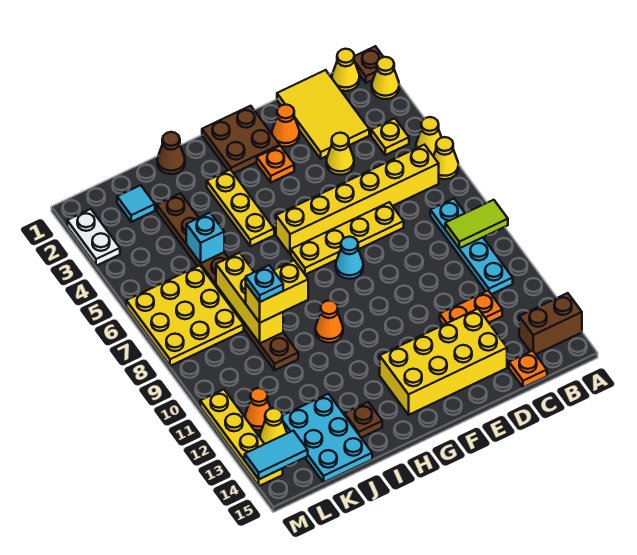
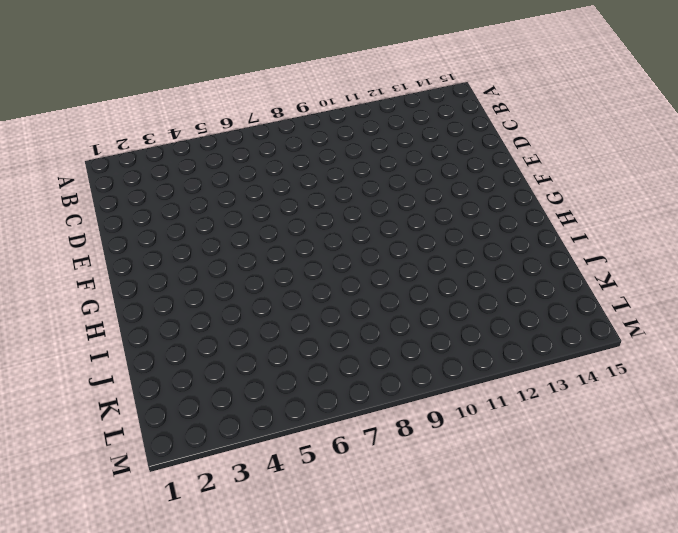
none -> brown plate A1 level 1
none -> yellow cone A2 level 1
none -> yellow cone A5 level 1
none -> yellow cone A6 level 1

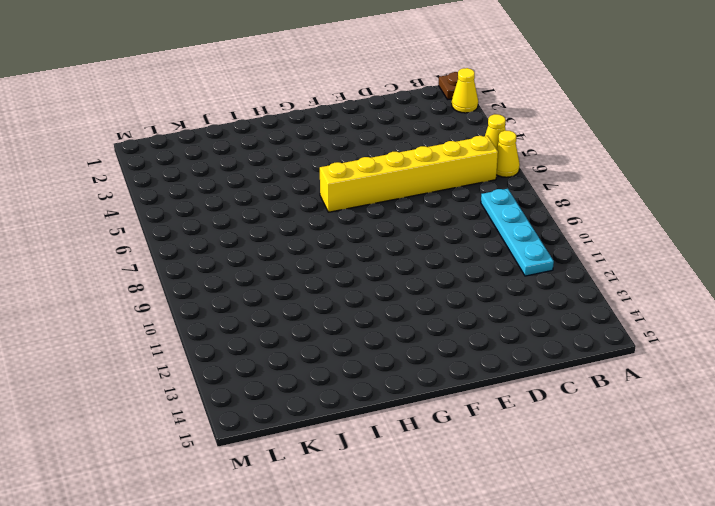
none -> brown brick A14:B14 level 1
none -> yellow cone B1 level 1
none -> yellow plate B4 level 1
none -> yellow tile C1:D3 level 1

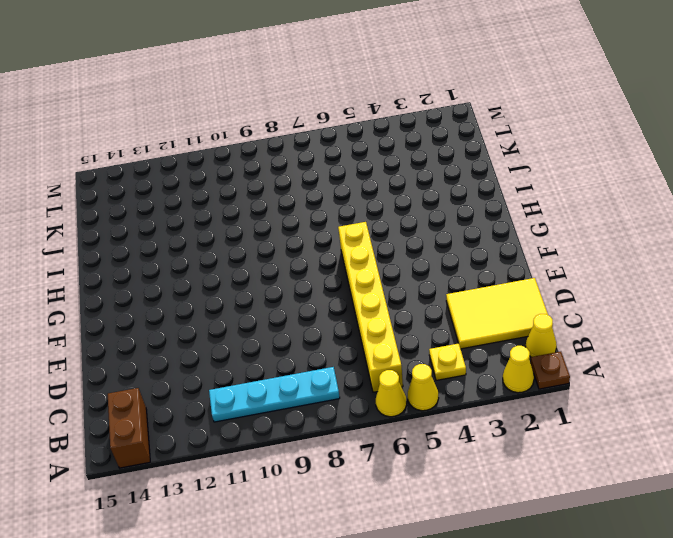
none -> orange plate C12:D12 level 1
none -> orange plate C15 level 1
none -> yellow cone D4 level 1
none -> yellow plate D7:G7 level 1

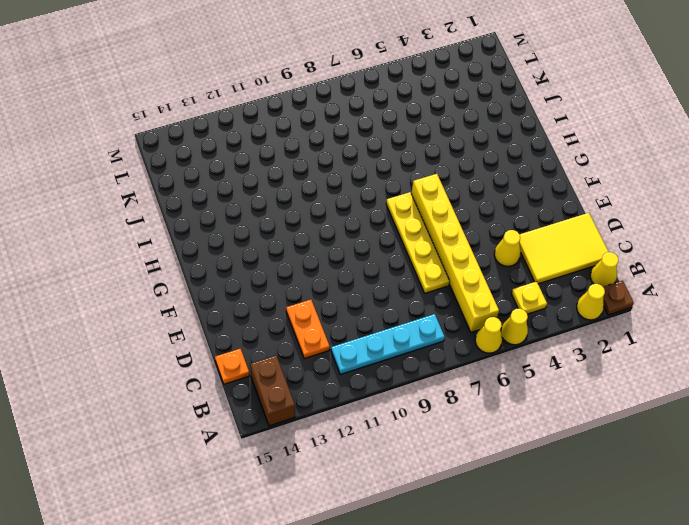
none -> yellow brick D13:G14 level 1
none -> orange cone E2 level 1
none -> brown plate F1:G2 level 1
none -> orange plate F3 level 1

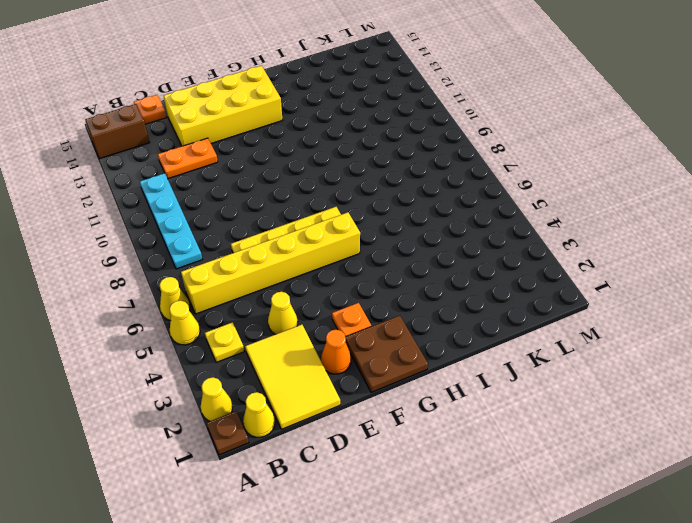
none -> cyan cone F8 level 1
none -> yellow plate H3:H5 level 1
none -> orange cone H10 level 1
none -> brown cone I1 level 1

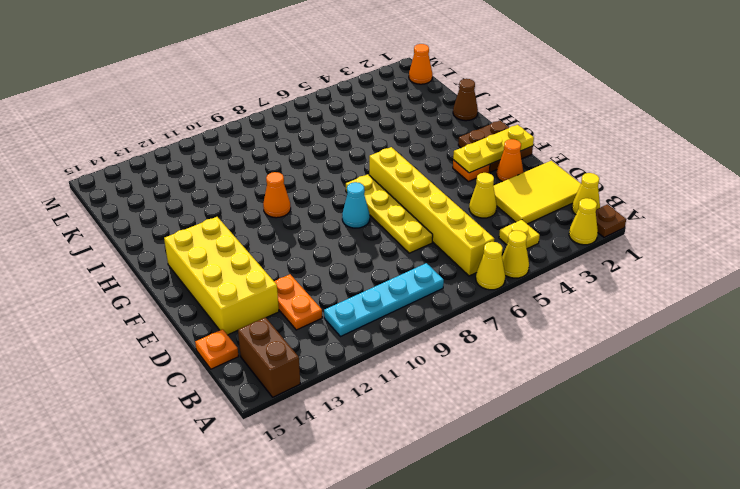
yellow plate F1:F3 level 2 -> yellow plate H3:H5 level 1
orange cone L1 level 1 -> orange cone L12 level 1
none -> brown plate I14 level 1
none -> brown plate J3:J10 level 1
none -> cyan plate J13:K15 level 1
none -> cyan tile K2 level 1

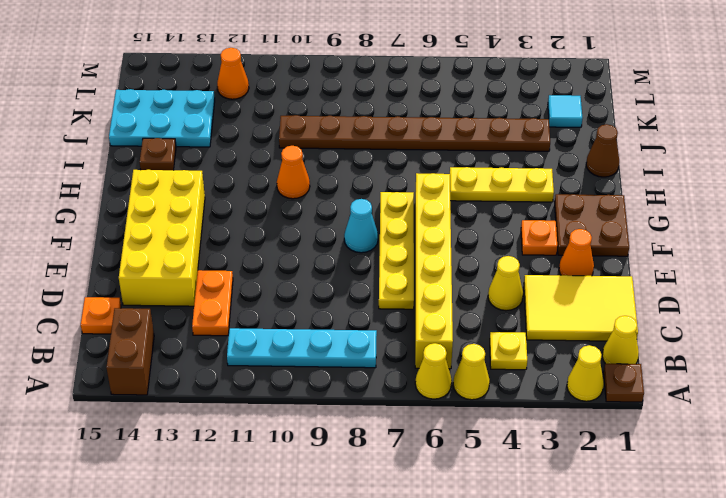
none -> yellow plate K6:M8 level 1
none -> yellow cone L13 level 1
none -> white plate M2:M3 level 1
none -> yellow plate M11:M14 level 1

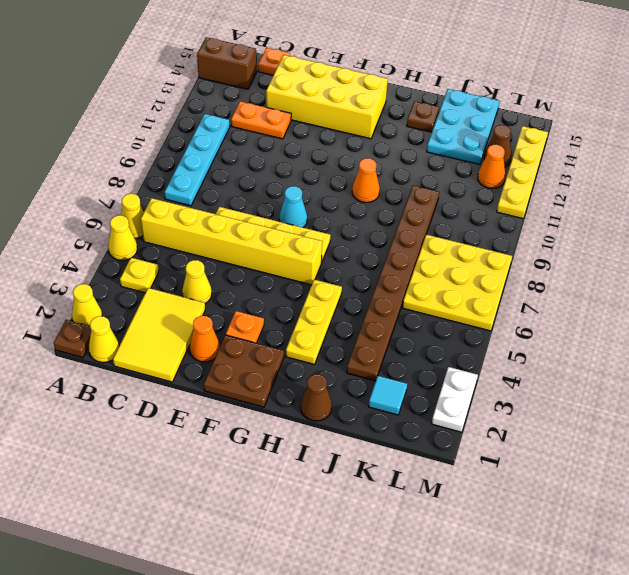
brown cone L13 level 1 -> yellow cone L13 level 1
none -> lime tile A9:B9 level 2
none -> cyan brick J5 level 2
none -> yellow brick J7:J9 level 2
none -> cyan tile L14:M14 level 2

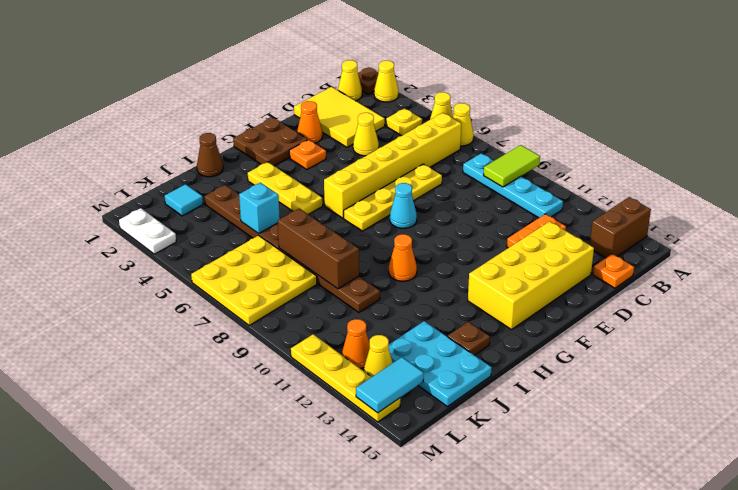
brown brick J7:J9 level 2 -> yellow brick J7:J9 level 2
none -> yellow brick I9:J9 level 3
none -> cyan plate J9 level 4

